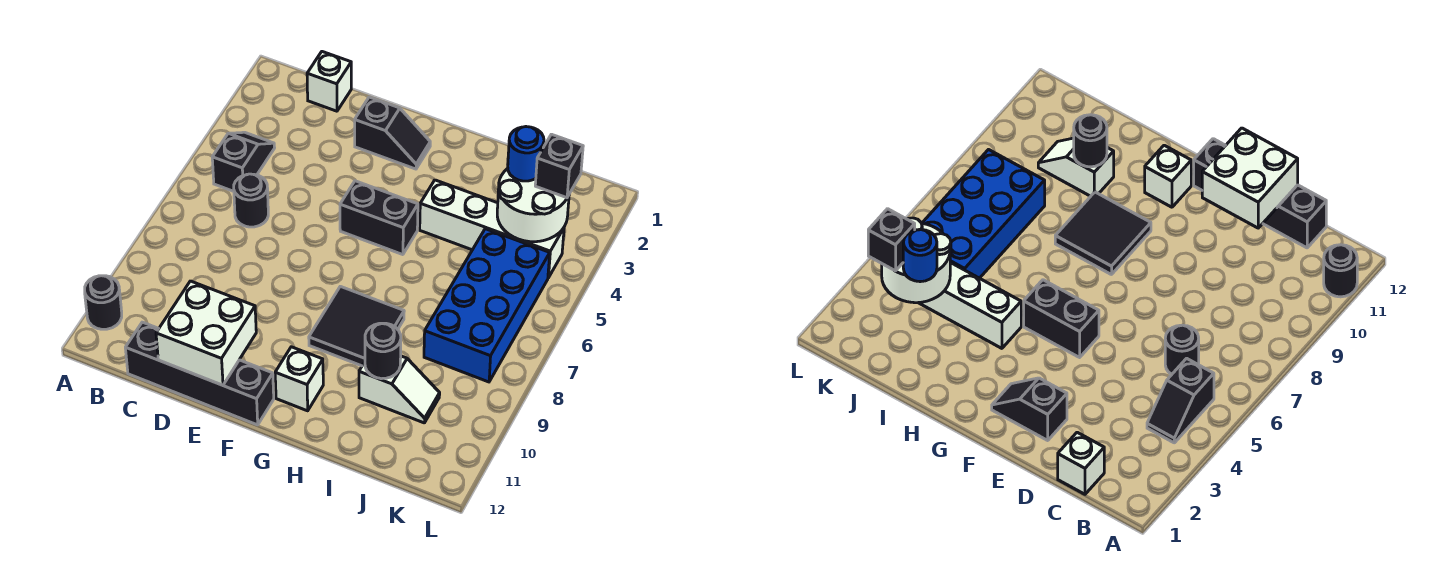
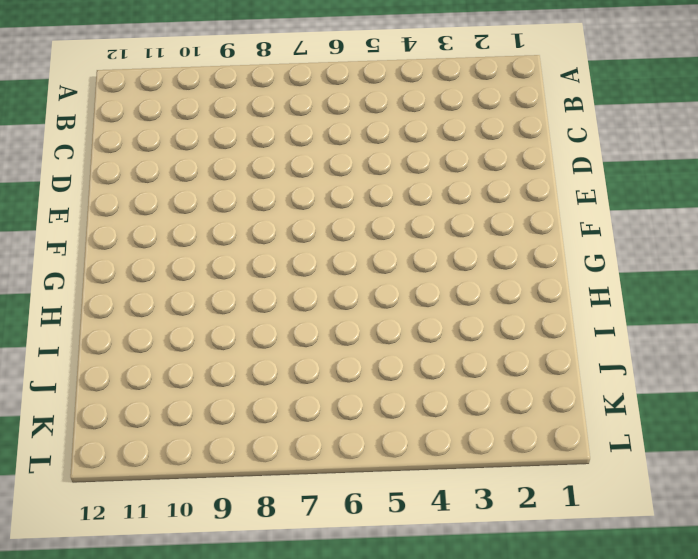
none -> black round brick A11 level 1
none -> black slope B4:B5 level 1 top 5
none -> white brick C1 level 1

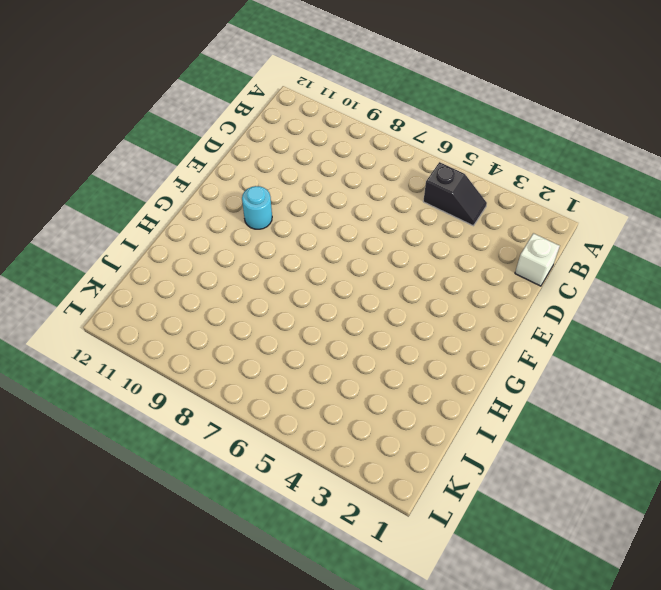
cyan round brick F10 level 1 -> none
none -> black round brick A11 level 1
none -> black round brick C6 level 1
none -> black brick C12:F12 level 1

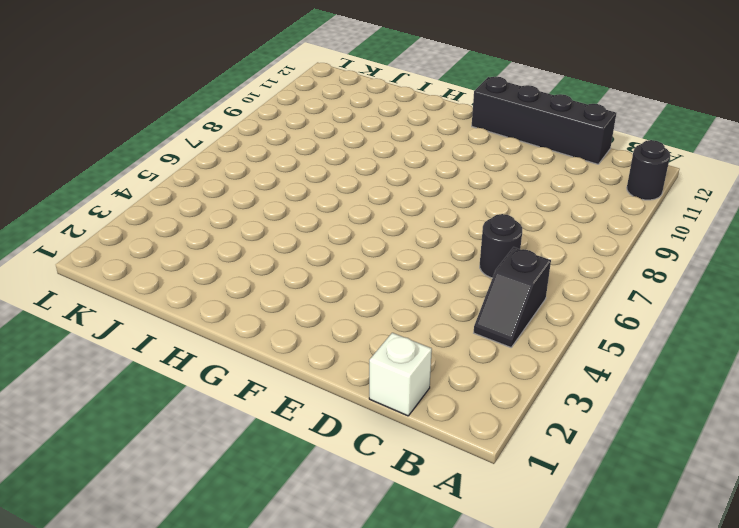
none -> black slope E2:F2 level 1 top E
none -> black brick F5:G5 level 1
none -> black tile G8:H9 level 1

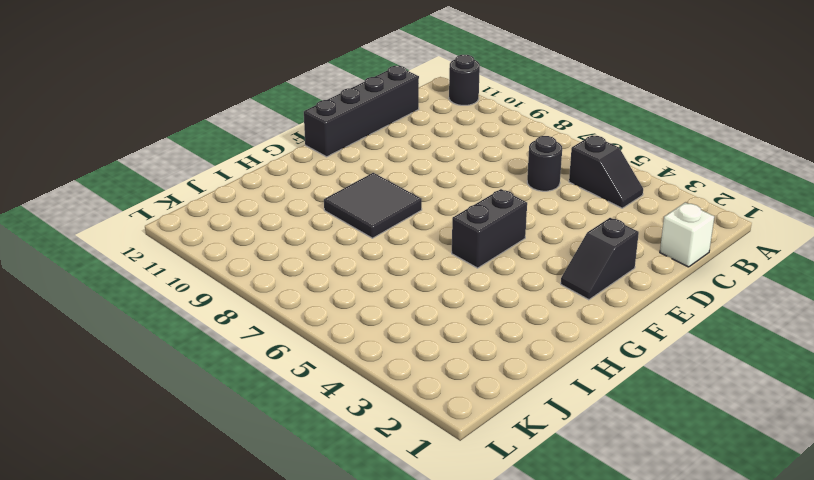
none -> white brick G11 level 1
none -> white brick H4:K4 level 1
none -> white slope I10:J10 level 1 top I

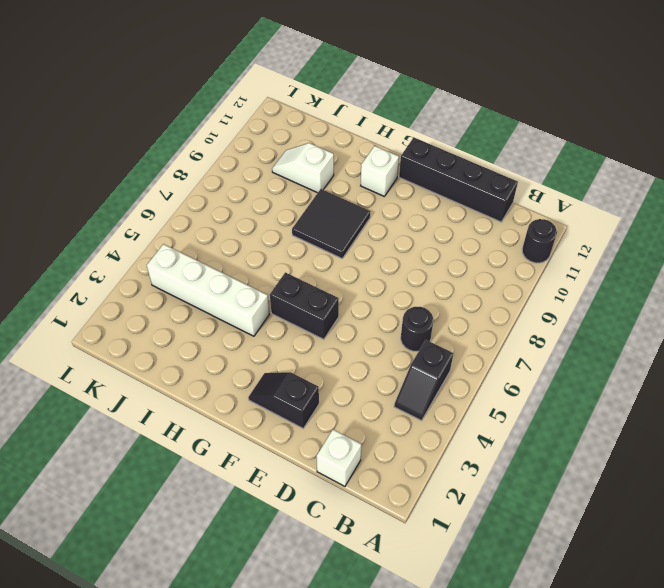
none -> blue brick J5:K8 level 1
none -> white brick D11:E12 level 2
none -> black round brick I10 level 2

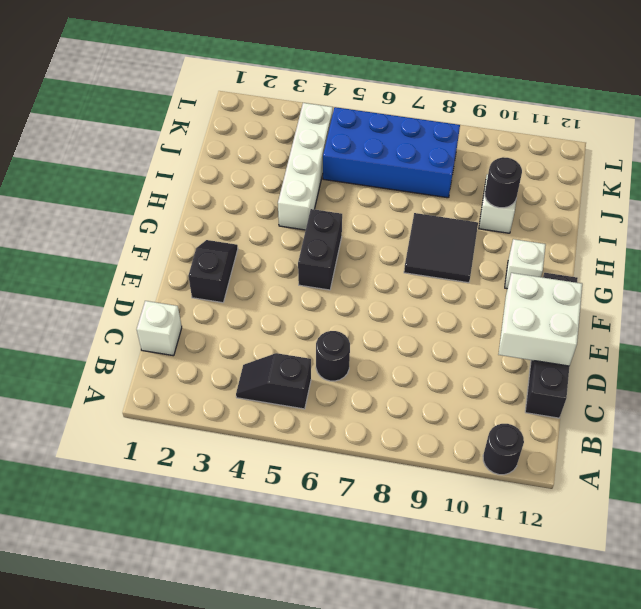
none -> white round brick J3:K4 level 2
none -> blue round brick J3 level 3
none -> black brick K3 level 3

